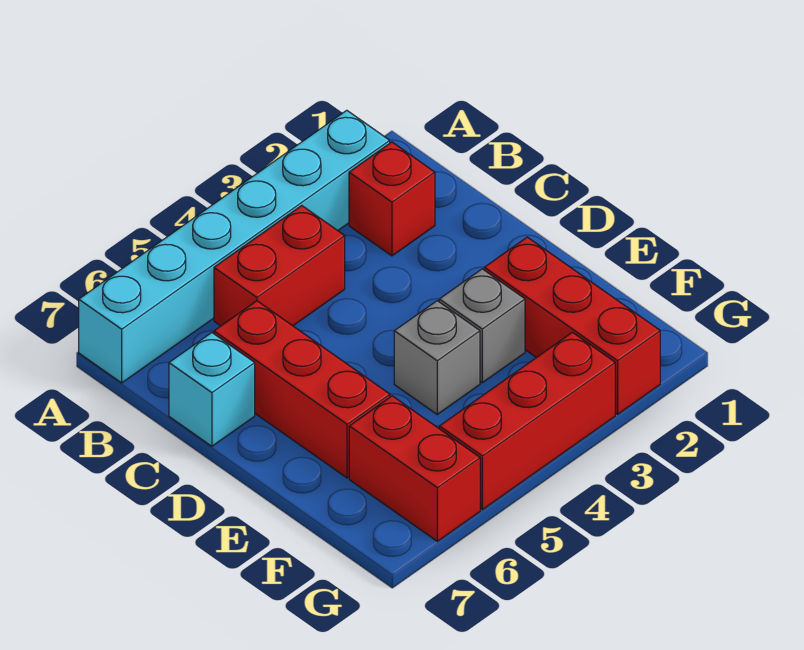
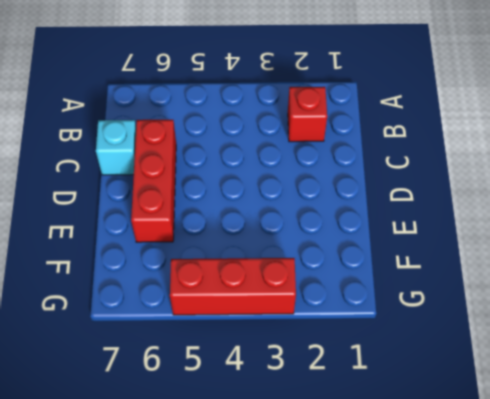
none -> cyan brick A2:A7 level 1
none -> red brick B4:B5 level 1

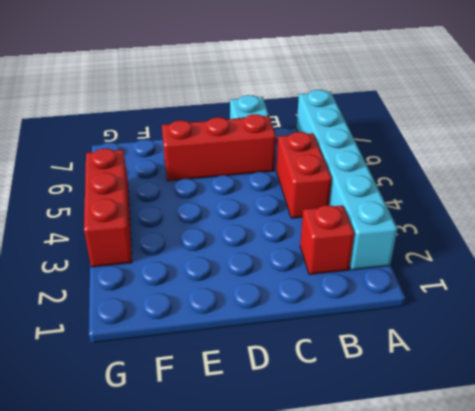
none -> red brick E2:G2 level 1
none -> grey brick E3 level 1

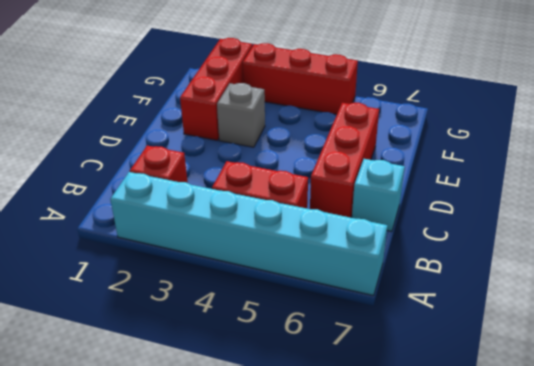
none -> grey brick E4 level 1
none -> red brick F6:G6 level 1

